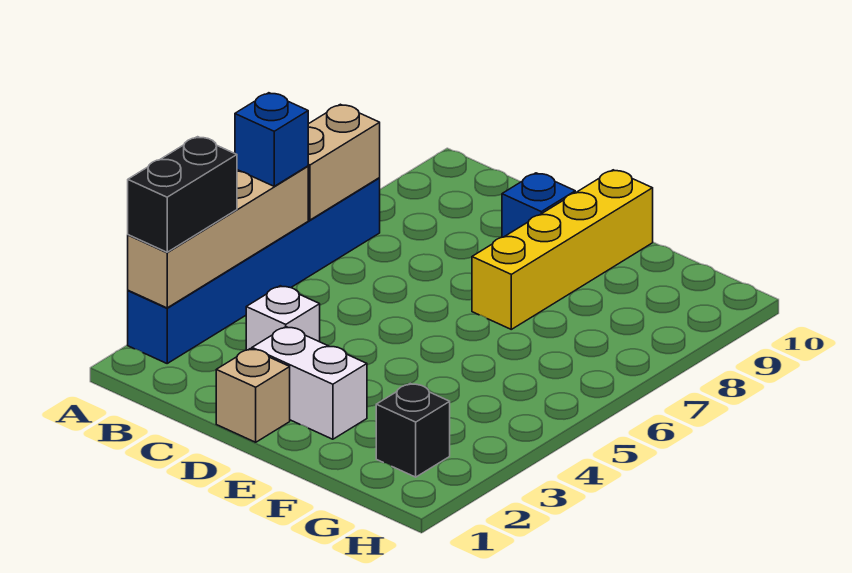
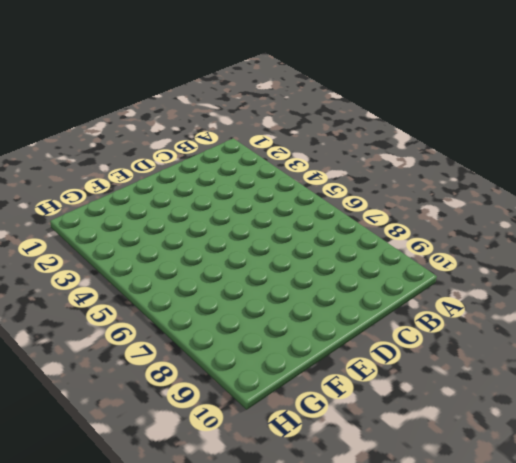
none -> blue brick A2:A7 level 1
none -> white brick C3 level 1

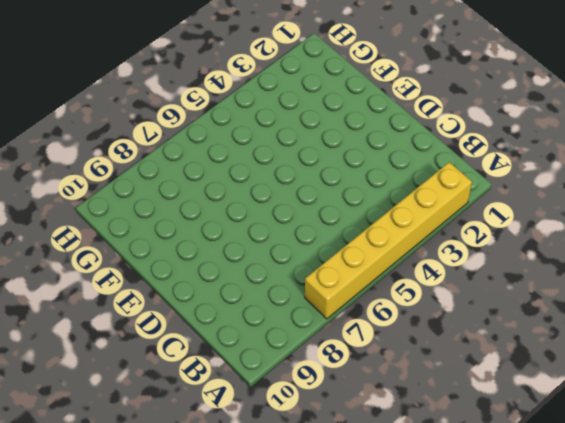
yellow brick A2:A7 level 1 -> blue brick A2:A7 level 1
none -> white brick C3 level 1
none -> tan brick D1 level 1

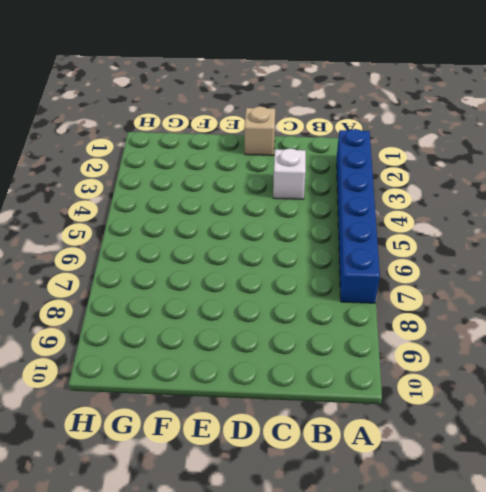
none -> white brick D2:E2 level 1
none -> blue brick D9 level 1

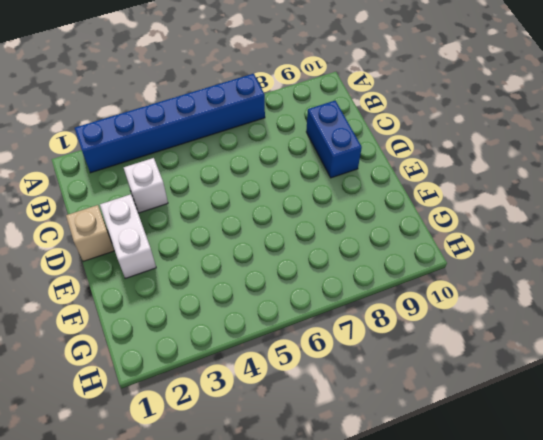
blue brick C9:D9 level 1 -> blue brick D9 level 1
none -> yellow brick E7:E10 level 1
none -> black brick G2 level 1

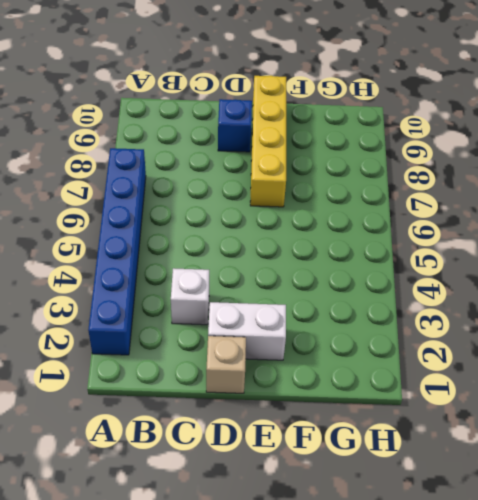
none -> black brick G2 level 1
none -> tan brick A2:A5 level 2

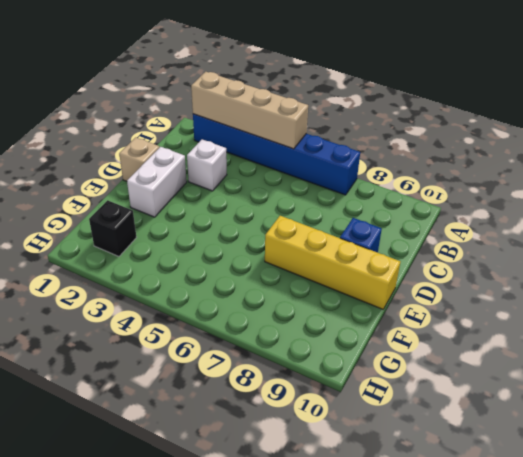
none -> tan brick A6:A7 level 2
none -> black brick A2:A3 level 3

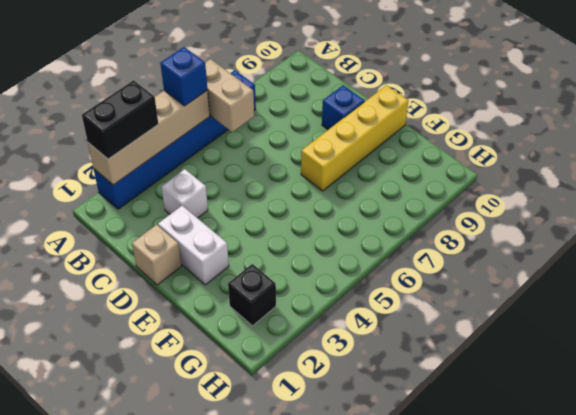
tan brick A6:B6 level 2 -> tan brick A6:A7 level 2

